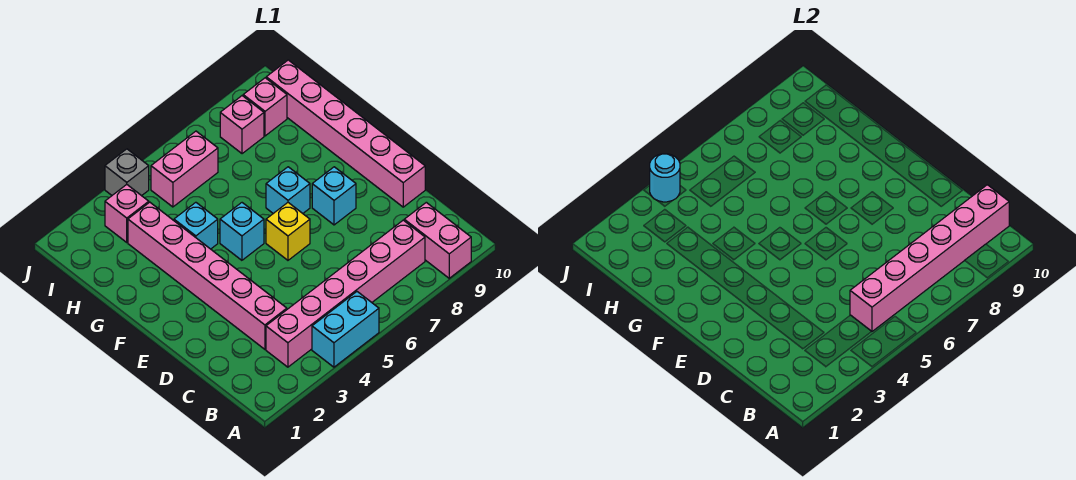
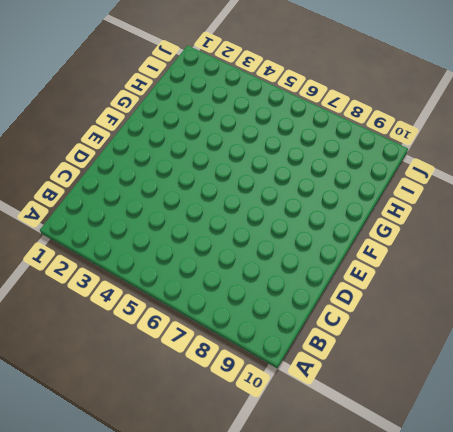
none -> cyan brick A4:A5 level 1
none -> pink brick A9:B9 level 1
none -> pink brick B3:B8 level 1

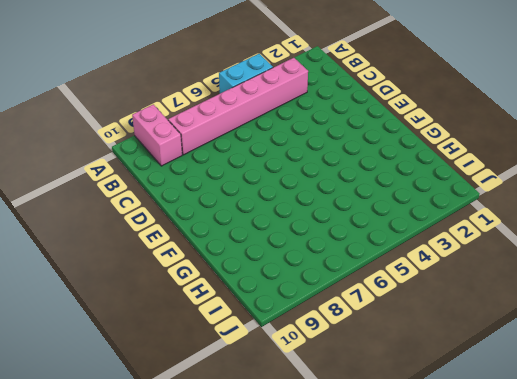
none -> pink brick C3:H3 level 1
none -> pink brick D10:I10 level 1
none -> yellow brick E6 level 1

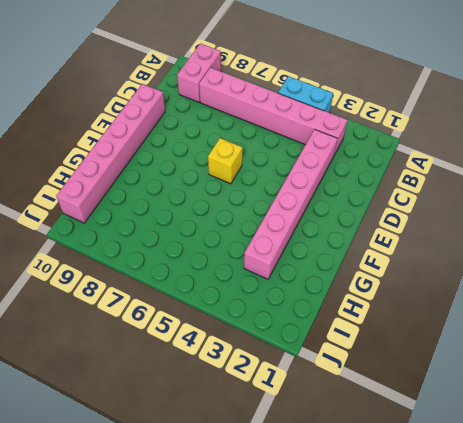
none -> cyan brick E8 level 1
none -> cyan brick F5 level 1
none -> cyan brick F7 level 1

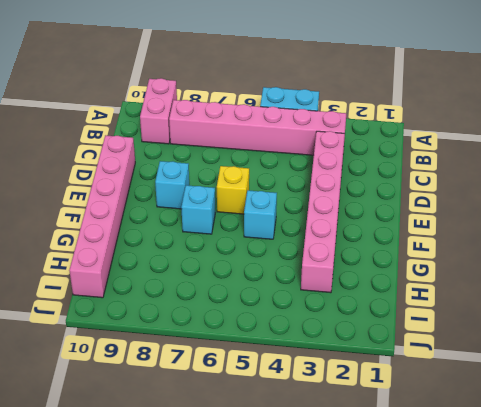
none -> cyan brick G4 level 1
none -> pink brick I3 level 1
none -> pink brick I5:I6 level 1

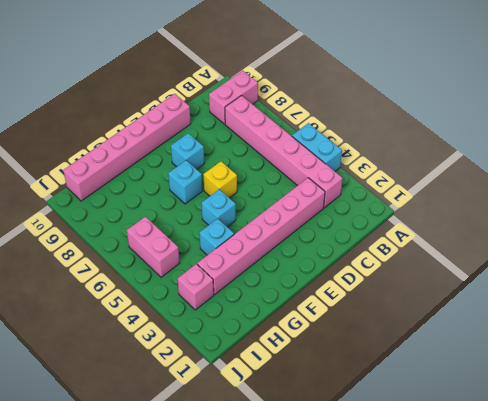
none -> pink brick I8 level 1
none -> pink brick I9 level 1
none -> grey brick J4 level 1

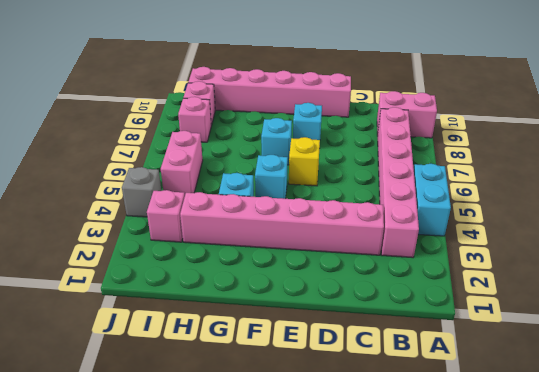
none -> pink brick B5:B10 level 2
none -> cyan round brick J4 level 2

